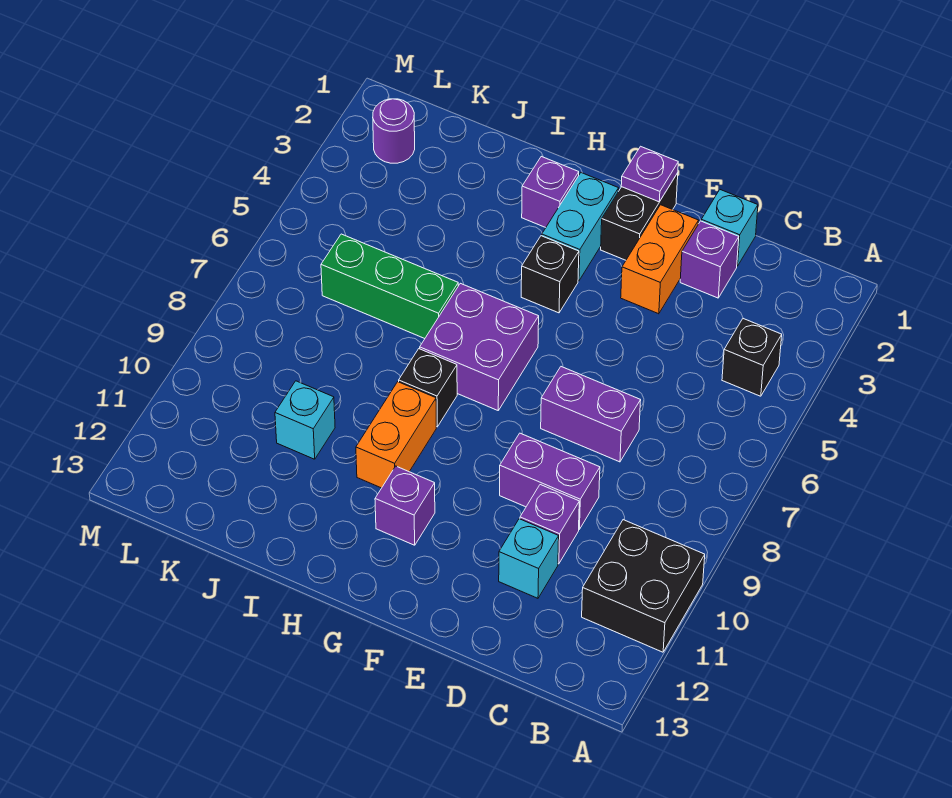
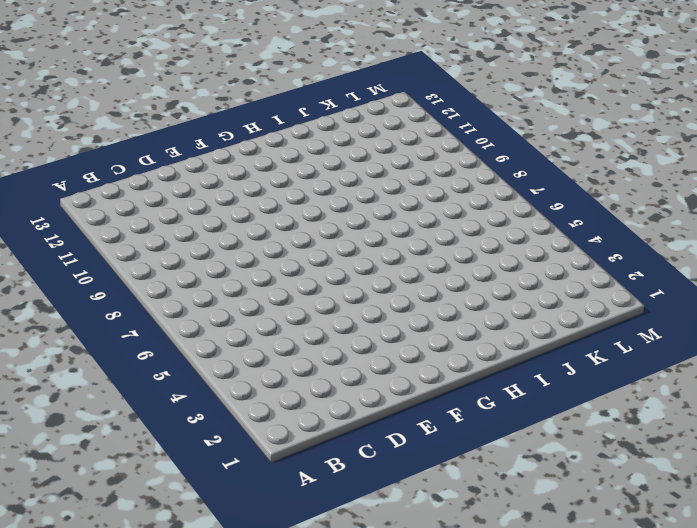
none -> black brick A10:B11 level 1
none -> black brick B4 level 1
none -> cyan brick D1 level 1

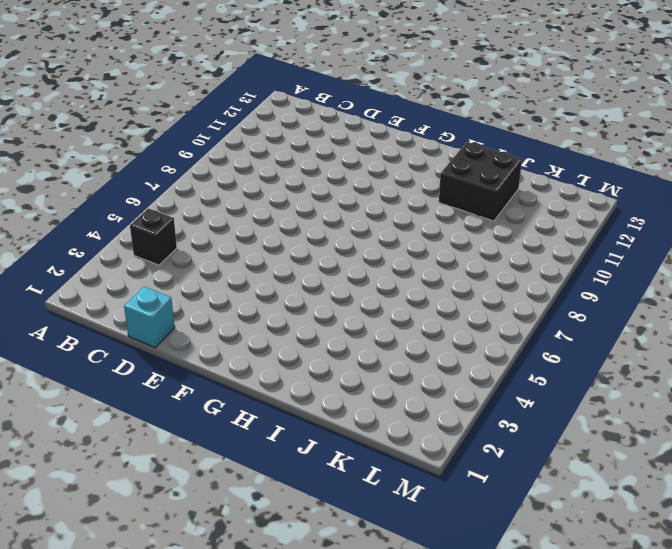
black brick I11:J12 level 1 -> black brick A10:B11 level 1
none -> purple brick D2 level 1
none -> purple brick D7:E7 level 1
none -> purple brick D9:E9 level 1

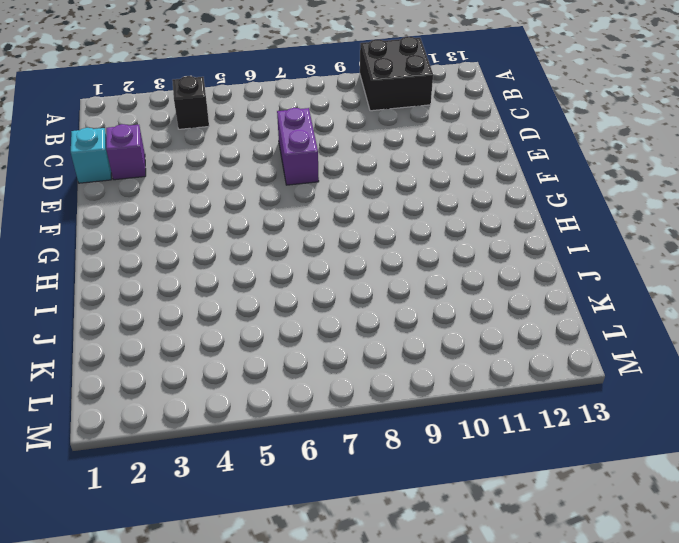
none -> purple brick D9:E9 level 1
none -> purple brick D10 level 1
none -> cyan brick D11 level 1

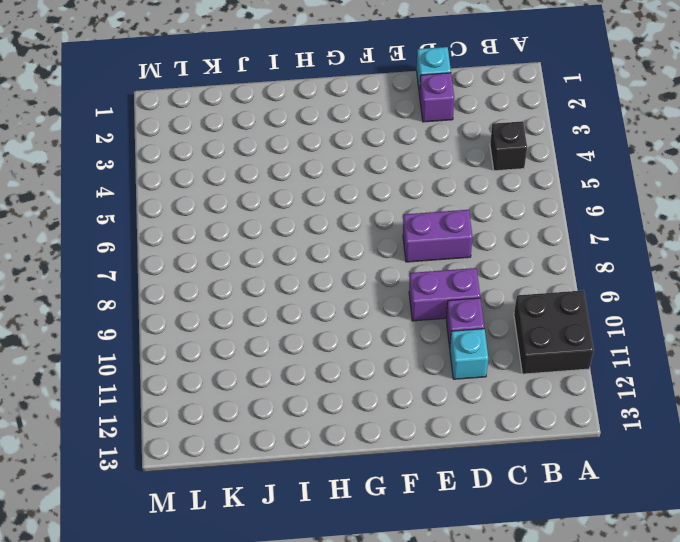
none -> orange brick E2:E3 level 1
none -> black brick F1:F2 level 1
none -> cyan brick G2:G3 level 1

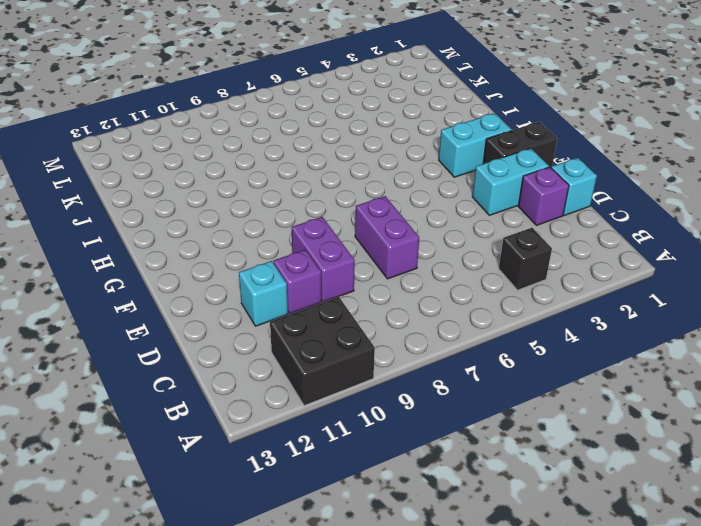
cyan brick E2:E3 level 1 -> orange brick E2:E3 level 1
none -> black brick G4 level 1
none -> purple brick G6:H7 level 1
none -> purple brick G11 level 1

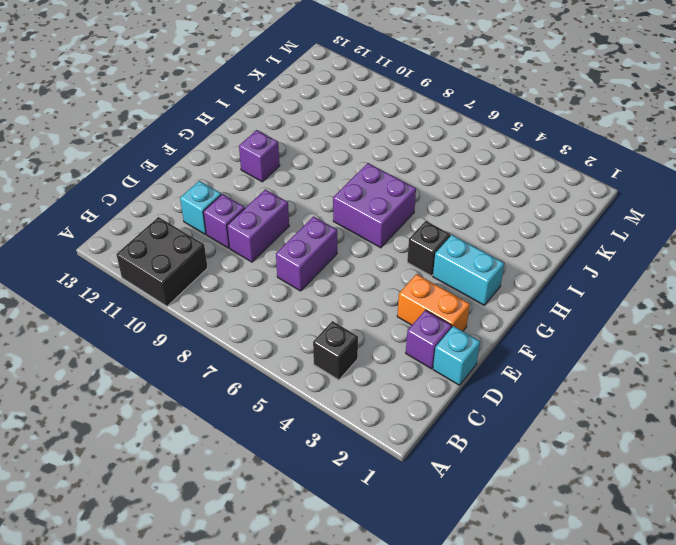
none -> black brick F1:F2 level 1
none -> purple brick H2 level 1
none -> black brick H8 level 1

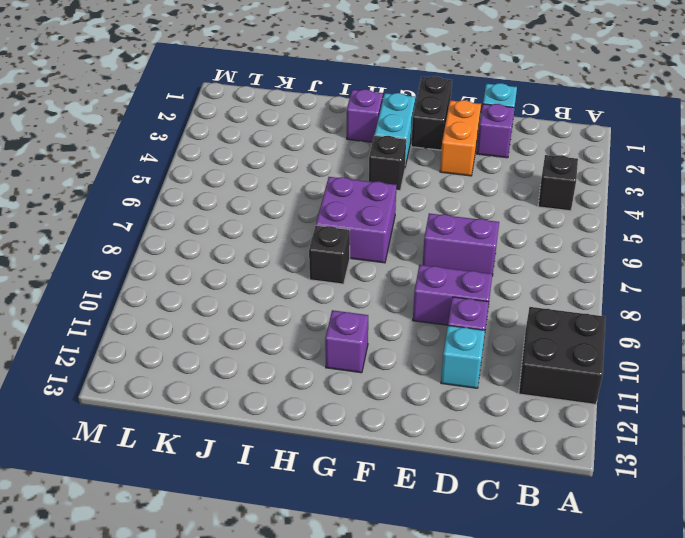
none -> orange brick H9:H10 level 1
none -> green brick I6:K6 level 1
none -> cyan brick J10 level 1

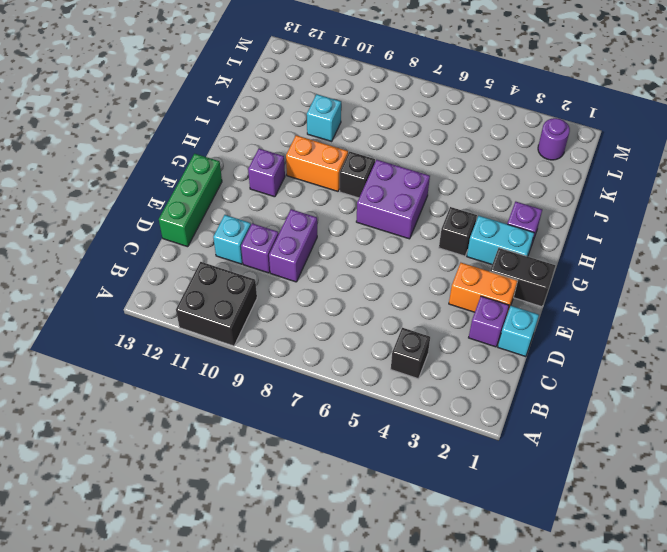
green brick D13:F13 level 1 -> green brick I6:K6 level 1
none -> purple brick D7:E7 level 1
none -> purple plate F1 level 2

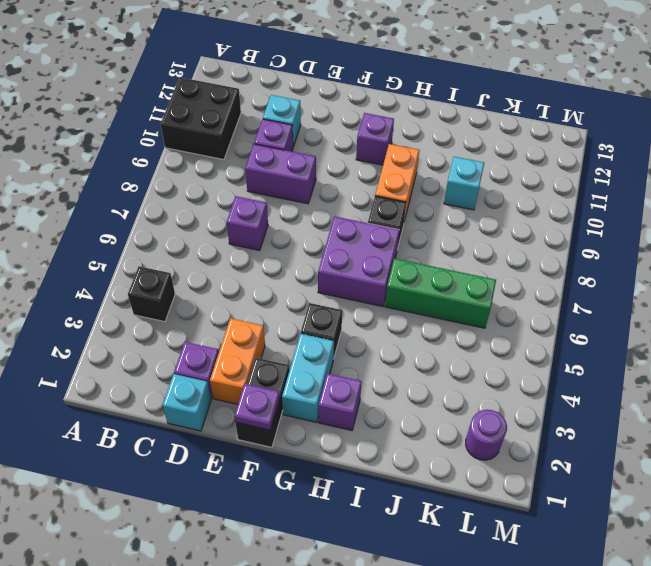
purple brick D7 level 1 -> purple brick D7:E7 level 1

